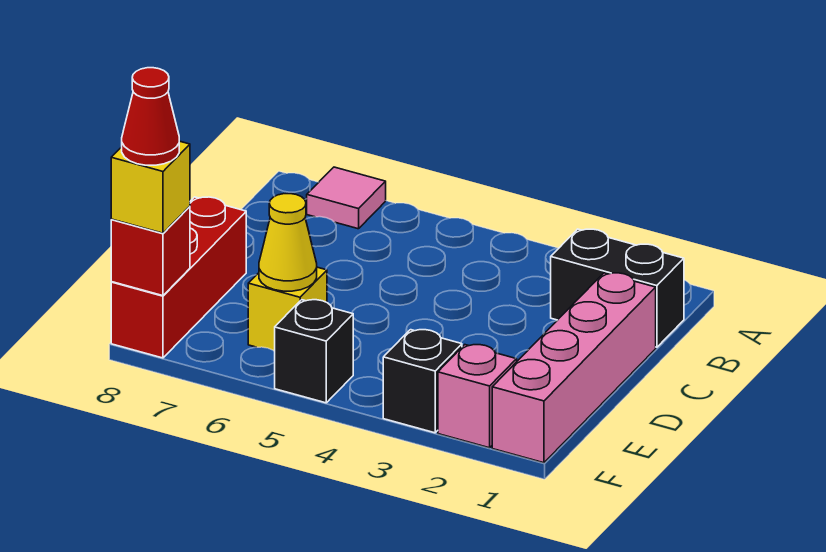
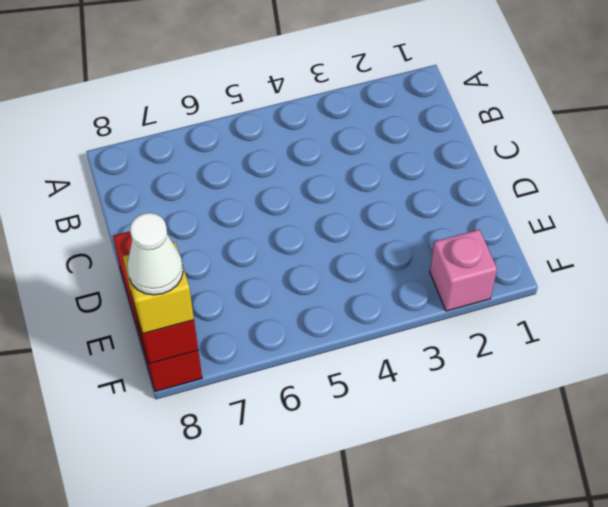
white cone F8 level 4 -> red cone F8 level 4
none -> pink tile A7 level 1
none -> black brick B1:B2 level 1
none -> pink brick C1:F1 level 1

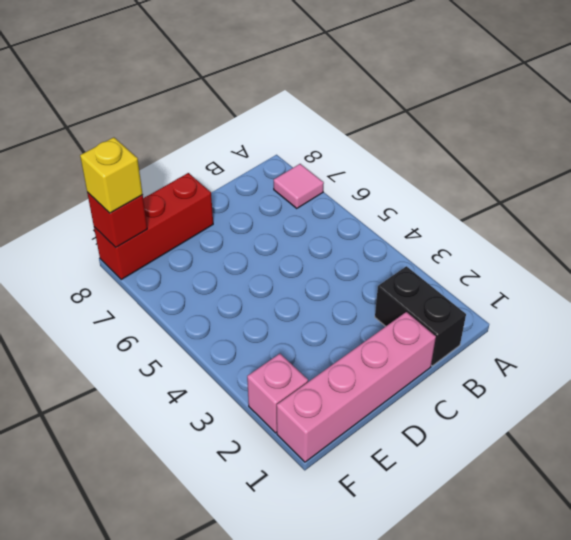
none -> yellow brick E6 level 1
none -> black brick F3 level 1
none -> black brick F5 level 1

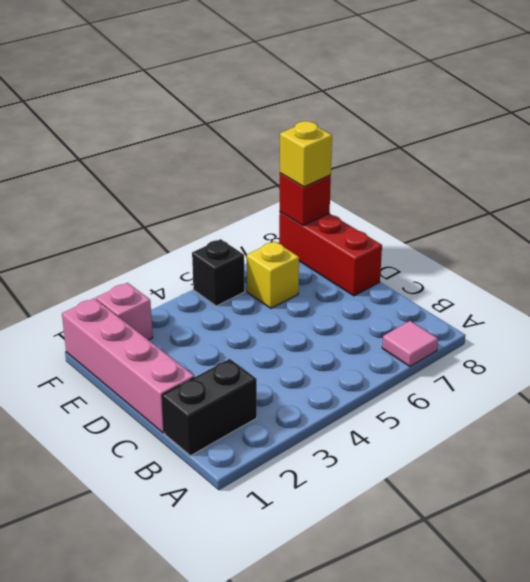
none -> black brick F3 level 1
none -> yellow cone E6 level 2
none -> red cone F8 level 4

